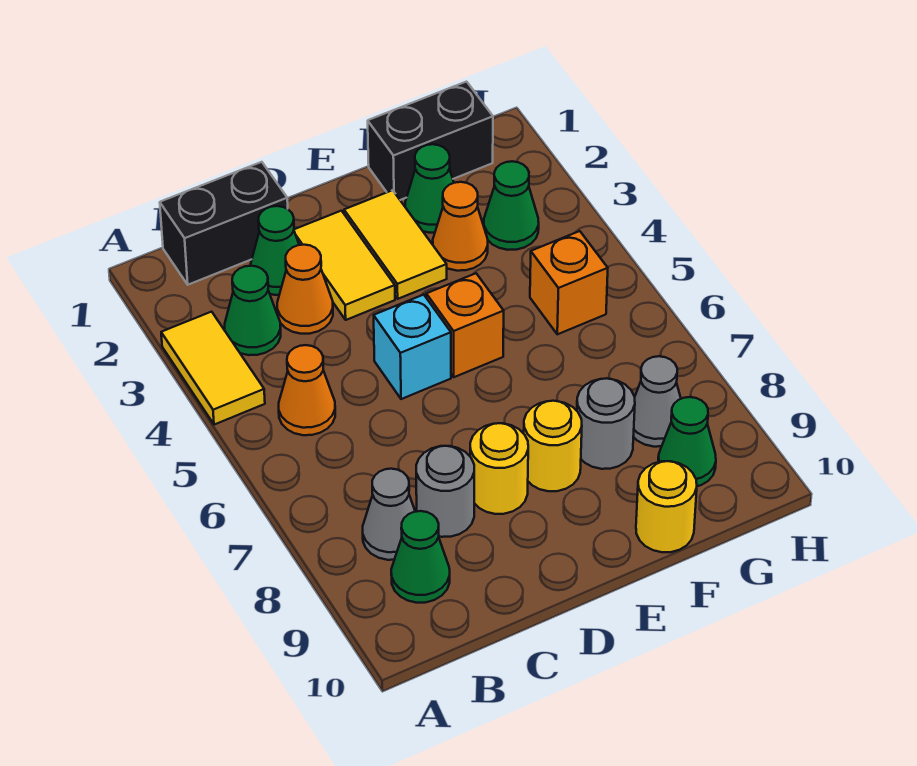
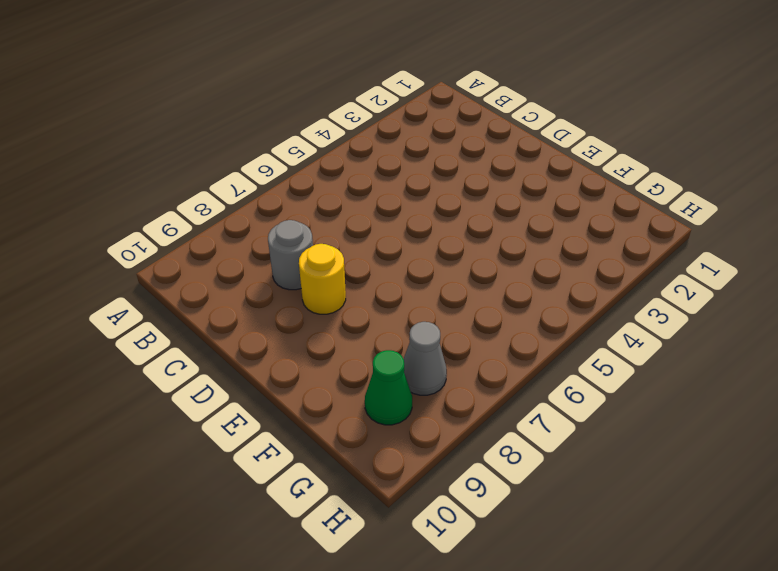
none -> yellow tile A3:A4 level 1
none -> black brick B1:C1 level 1
none -> green cone B3 level 1

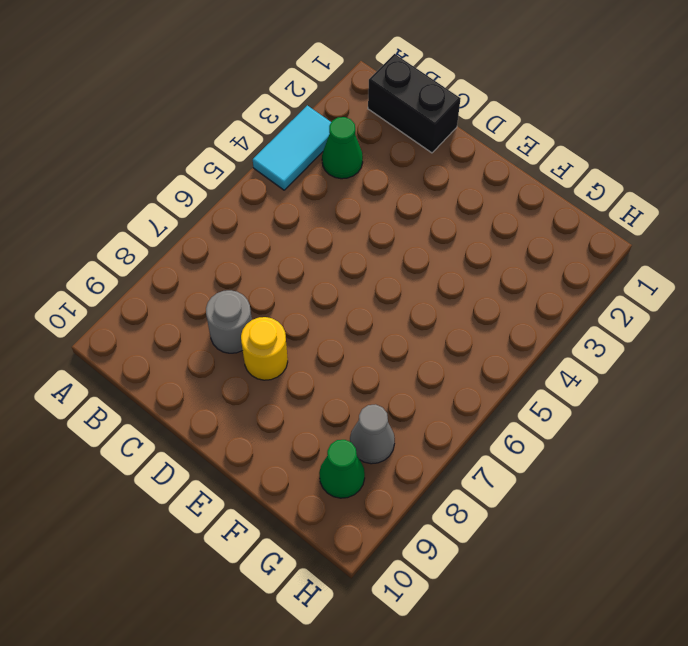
cyan tile A3:A4 level 1 -> yellow tile A3:A4 level 1
none -> orange cone B5 level 1
none -> grey cone B8 level 1
none -> green cone B9 level 1

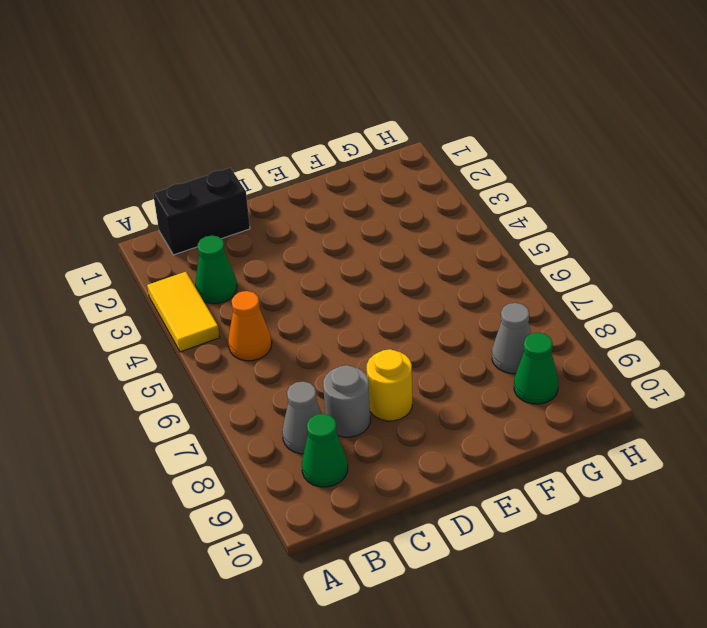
none -> green cone C2 level 1
none -> orange cone C3 level 1
none -> yellow tile D2:D3 level 1

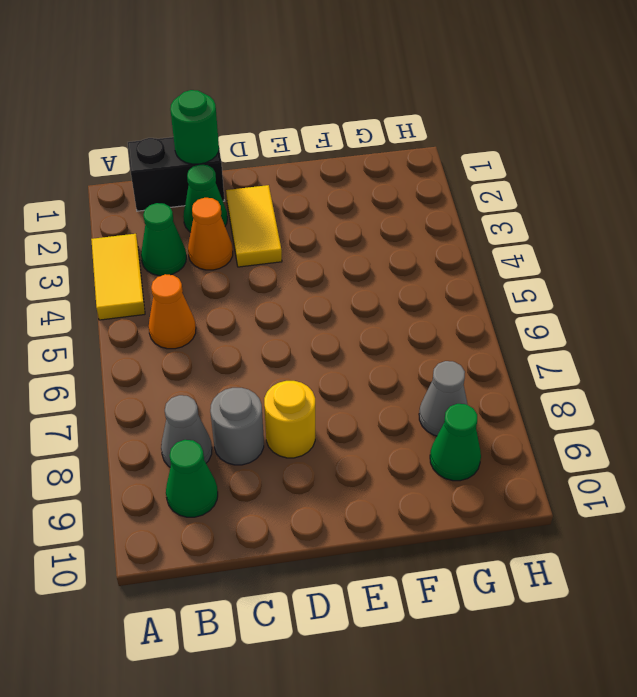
green round brick C1 level 2 -> none
none -> cyan brick D5 level 1
none -> yellow tile E2:E3 level 1
none -> orange brick E5 level 1

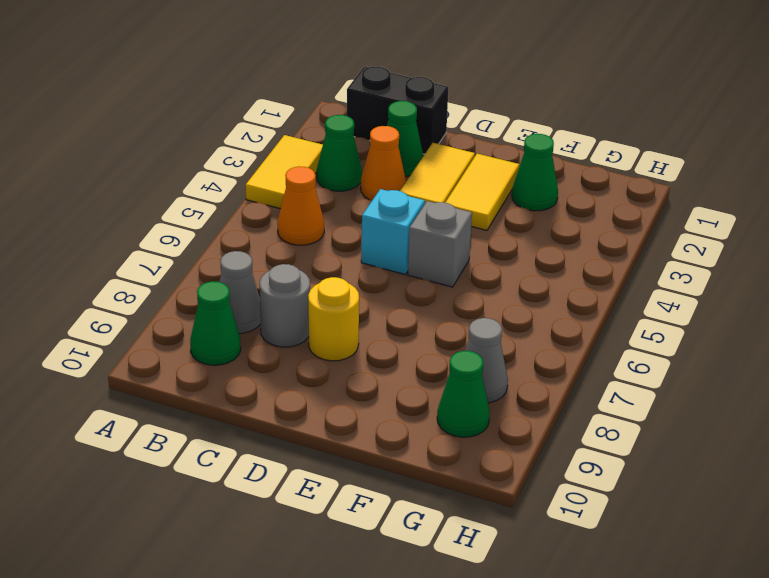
grey brick E5 level 1 -> orange brick E5 level 1
none -> yellow round brick E8 level 1
none -> black brick F1:G1 level 1
none -> orange cone F3 level 1

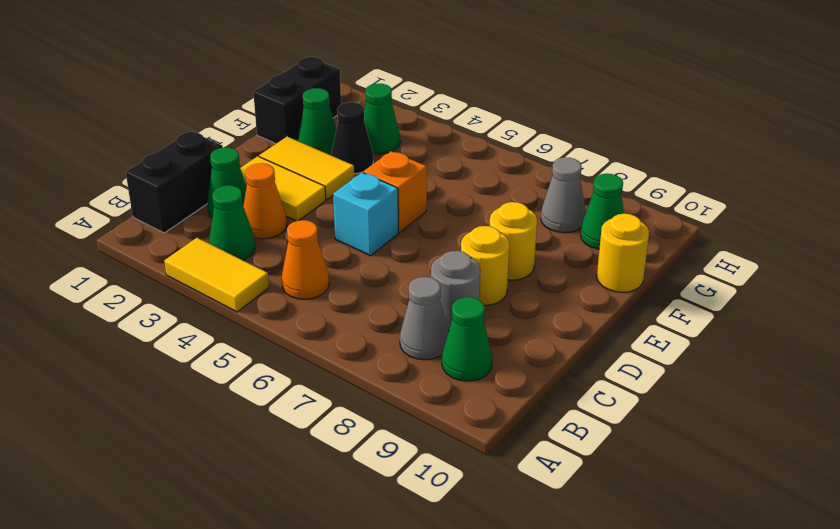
black cone F3 level 1 -> orange cone F3 level 1
none -> grey round brick F8 level 1
none -> orange brick G5 level 1

